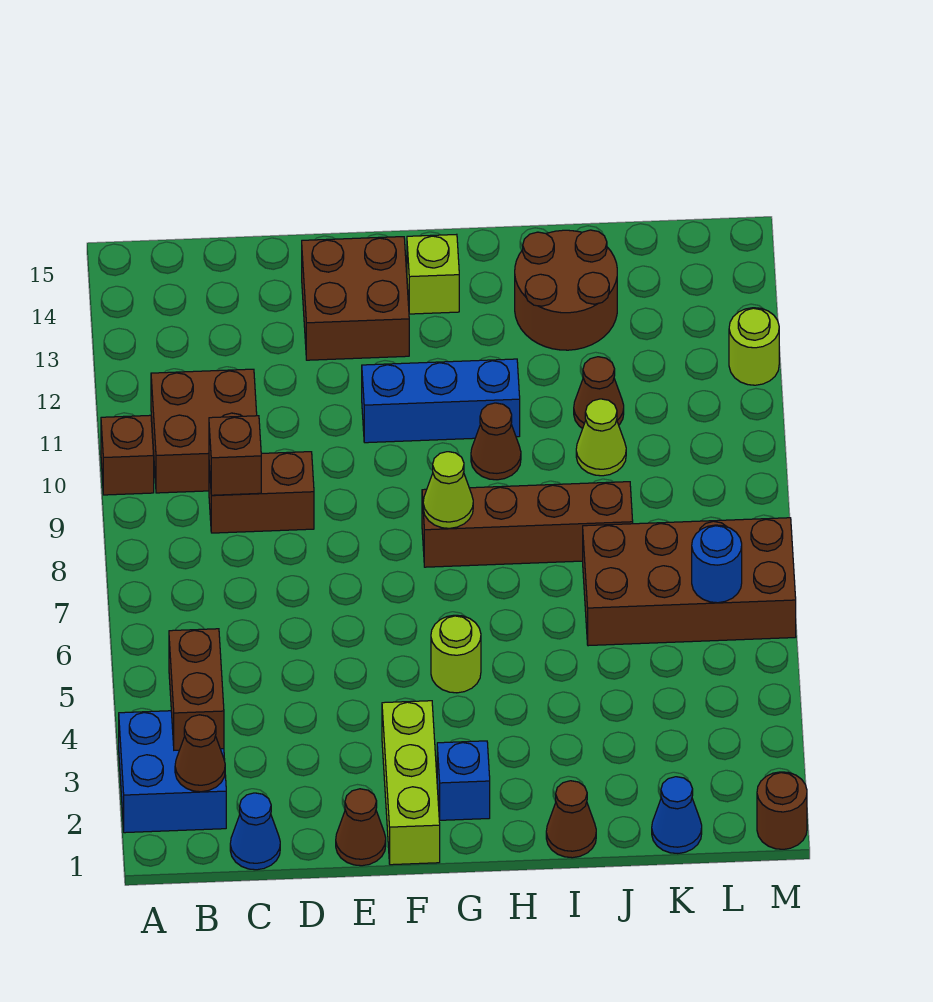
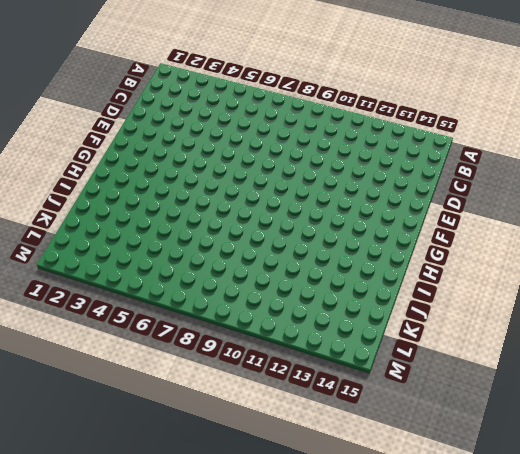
none -> blue brick A2:B3 level 1
none -> brown brick A10 level 1
none -> brown brick B10:C11 level 1

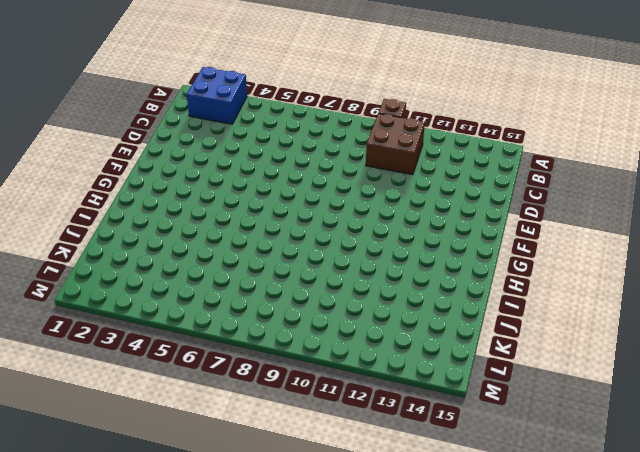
none -> blue cone C1 level 1
none -> brown brick C9:D9 level 1
none -> brown cone E1 level 1

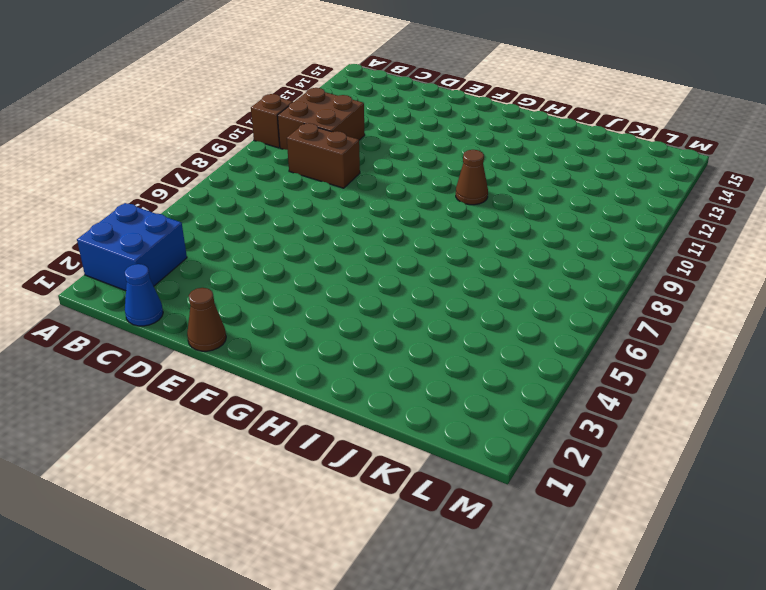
none -> brown brick E13:F14 level 1
none -> lime brick F1:F3 level 1
none -> blue brick F11:H11 level 1

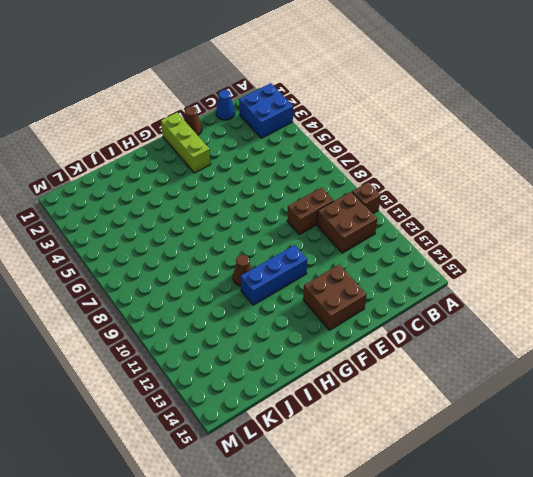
none -> blue brick G2 level 1
none -> lime round brick G5 level 1
none -> brown brick G8:J8 level 1

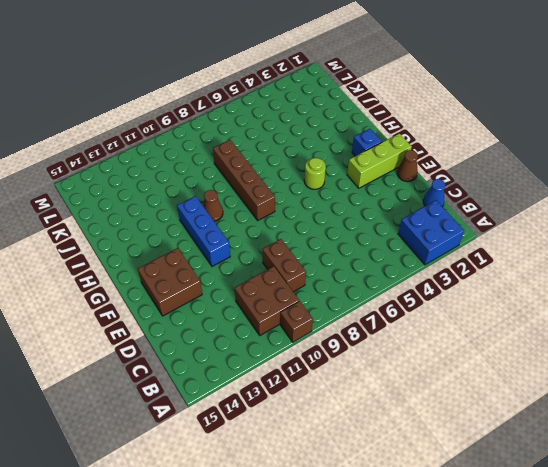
none -> lime brick G14 level 1
none -> brown cone I1 level 1
none -> brown round brick I13:J14 level 1

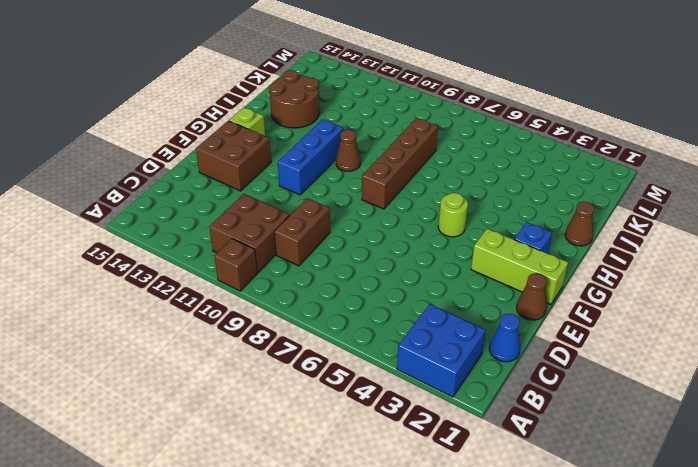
none -> brown brick J6:M7 level 1
none -> lime cone J10 level 1
none -> brown cone J11 level 1

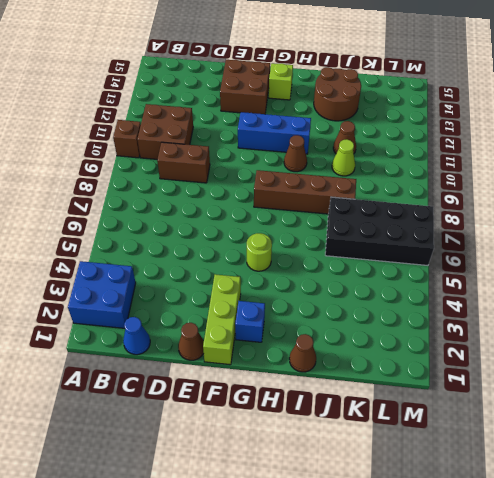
black brick J6:M7 level 1 -> brown brick J6:M7 level 1
none -> blue cone K1 level 1
none -> brown round brick M1 level 1
none -> lime round brick M12 level 1

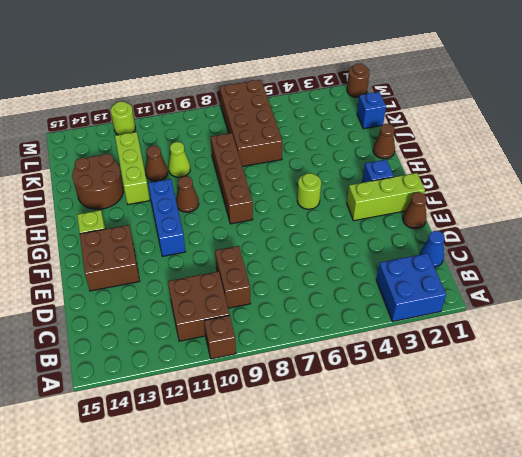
lime brick I12:K12 level 1 -> none
blue brick K1 level 1 -> blue cone K1 level 1
none -> brown cone B2 level 2
none -> brown brick B3:B4 level 2
none -> brown brick C9 level 2

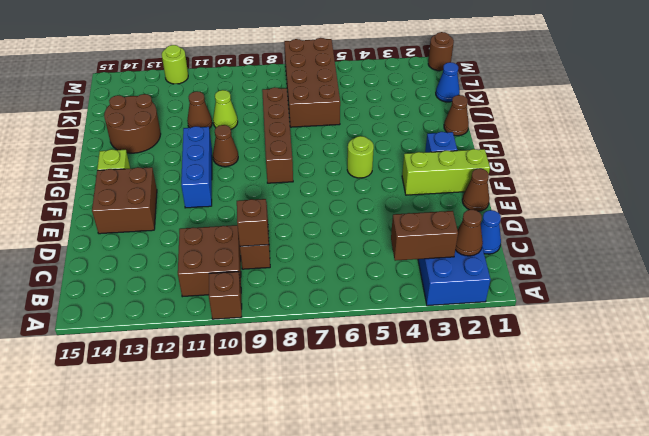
none -> lime cone G8 level 2
none -> blue round brick L6 level 2

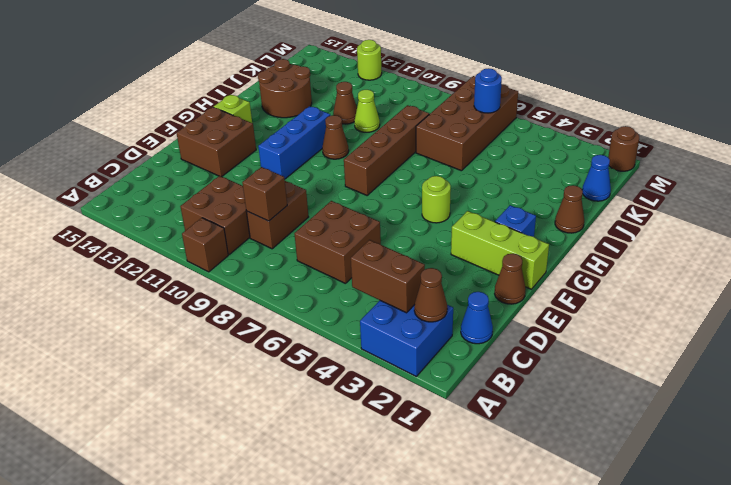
brown brick C6:D7 level 1 -> none
none -> lime cone G8 level 2

